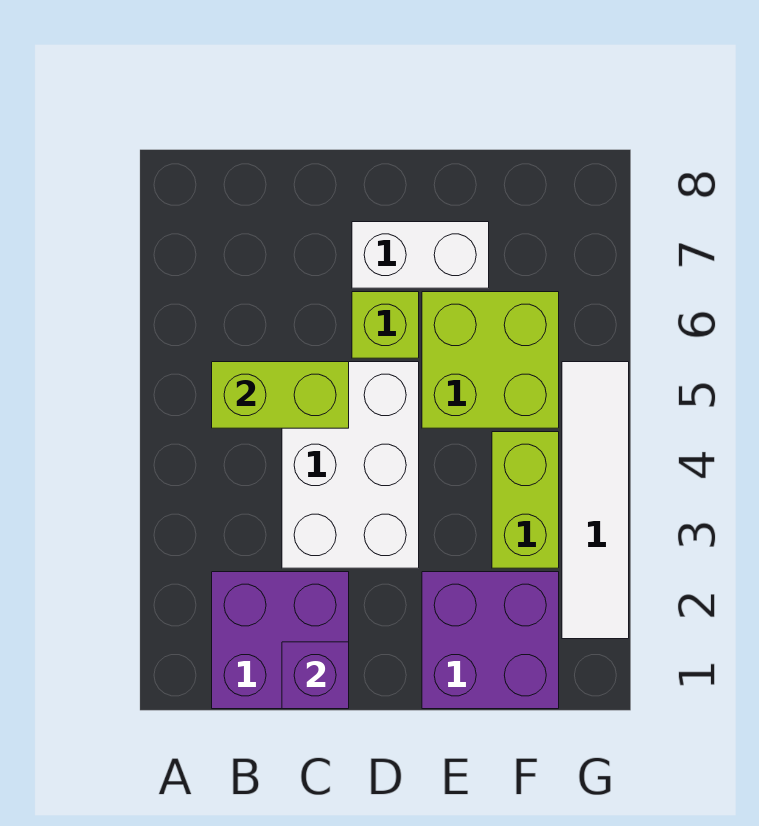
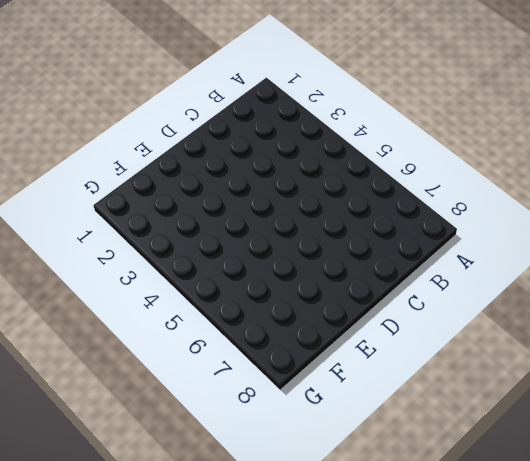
none -> purple brick B1:C2 level 1
none -> white brick C3:D5 level 1

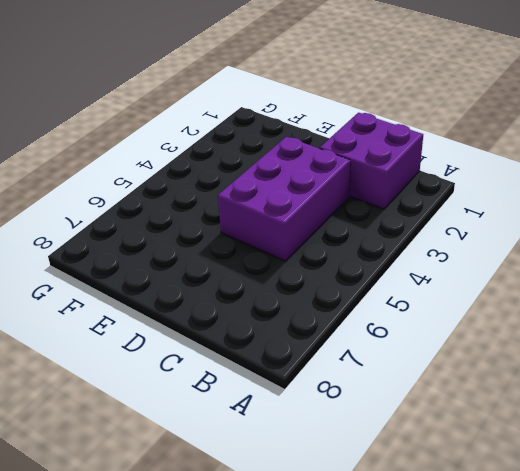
purple brick C3:D5 level 1 -> white brick C3:D5 level 1
none -> lime brick D6 level 1
none -> white brick D7:E7 level 1

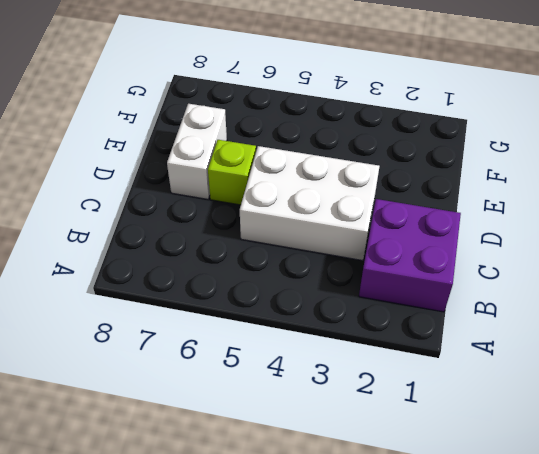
none -> purple brick E1:F2 level 1
none -> lime brick E5:F6 level 1

